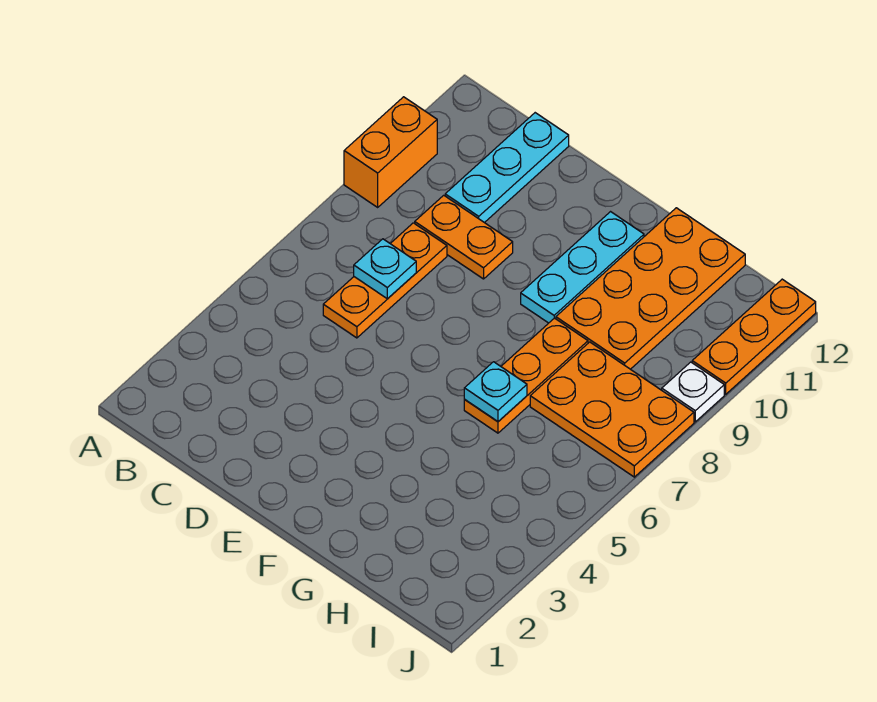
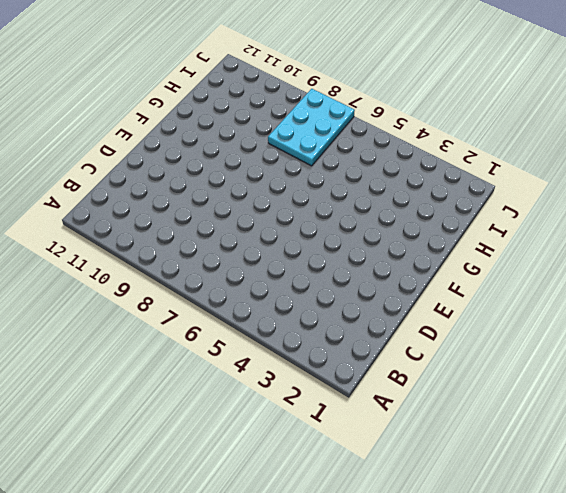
cyan plate H7:J8 level 1 -> orange plate H7:J8 level 1
none -> orange brick A9:A10 level 1
none -> orange plate C6:C8 level 1
none -> orange plate C9:D9 level 1

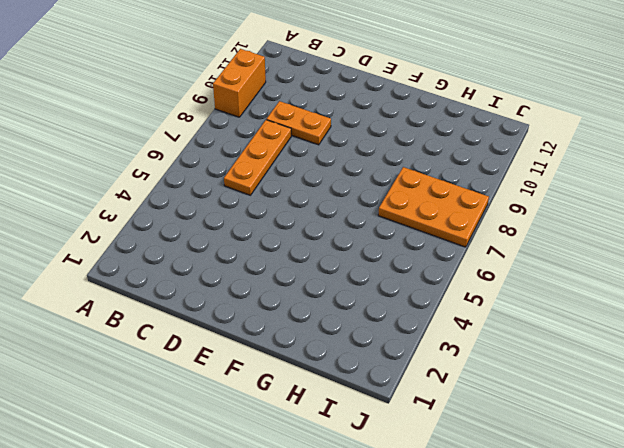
none -> cyan plate C10:C12 level 1
none -> cyan plate F9:F11 level 1
none -> orange plate G6:G8 level 1

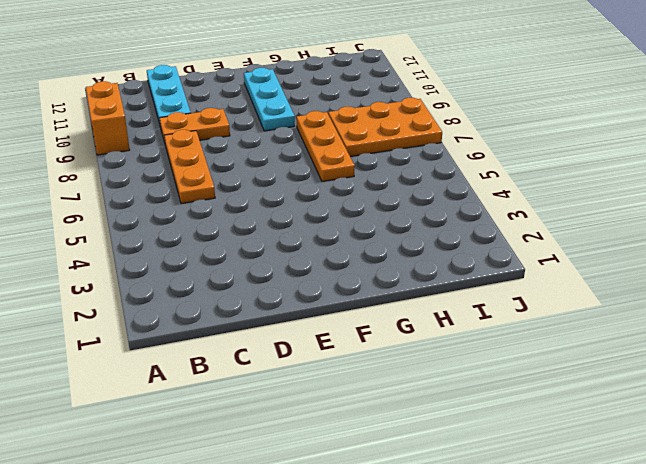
none -> orange plate G9:H12 level 1
none -> white plate J9 level 1
none -> orange plate J10:J12 level 1

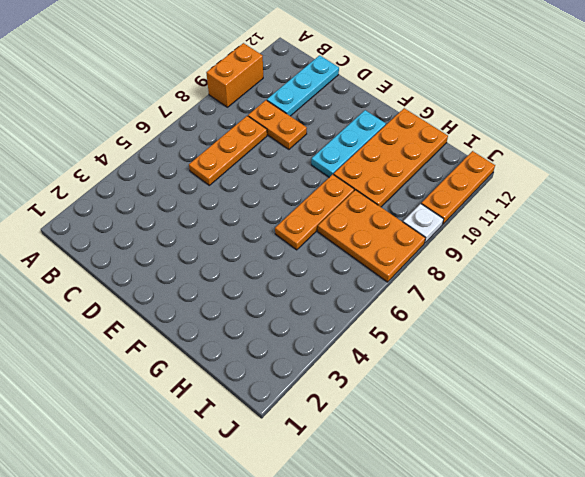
none -> cyan plate C7 level 2
none -> cyan plate G6 level 2

